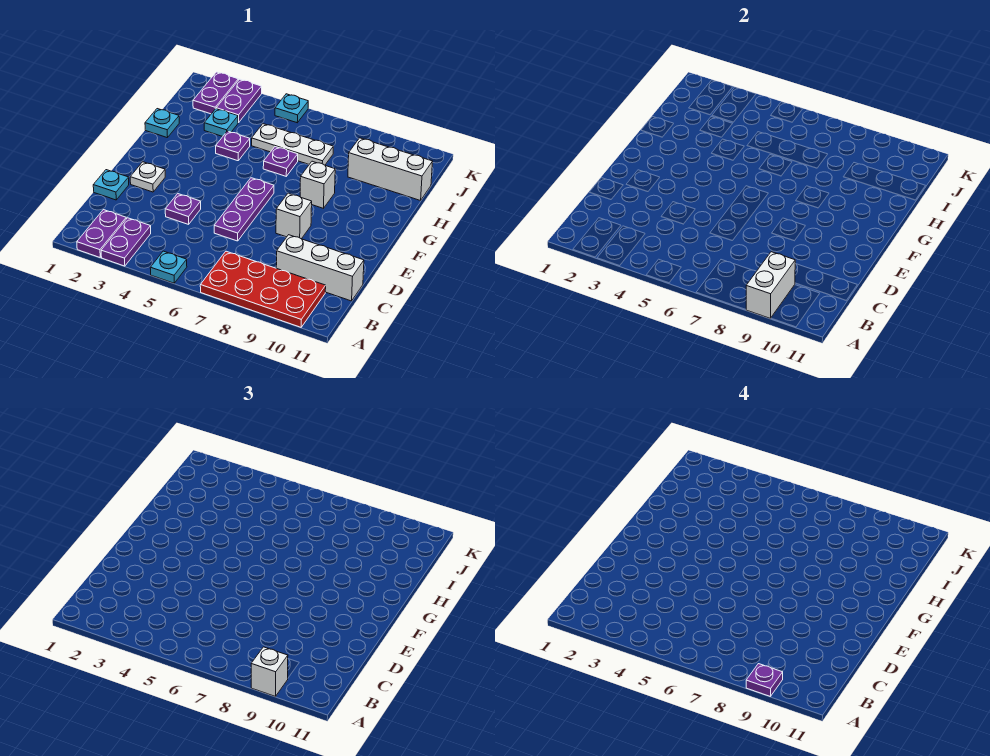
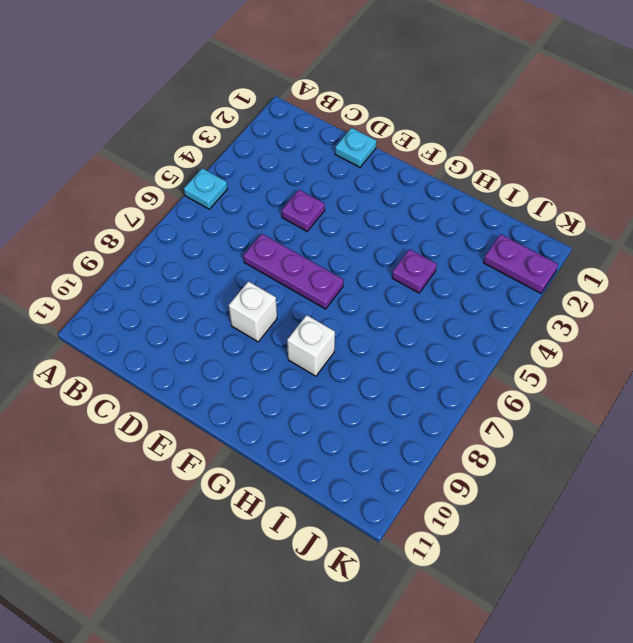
none -> purple plate A2:B2 level 1
none -> purple plate A3:B3 level 1
none -> red plate A7:B10 level 1

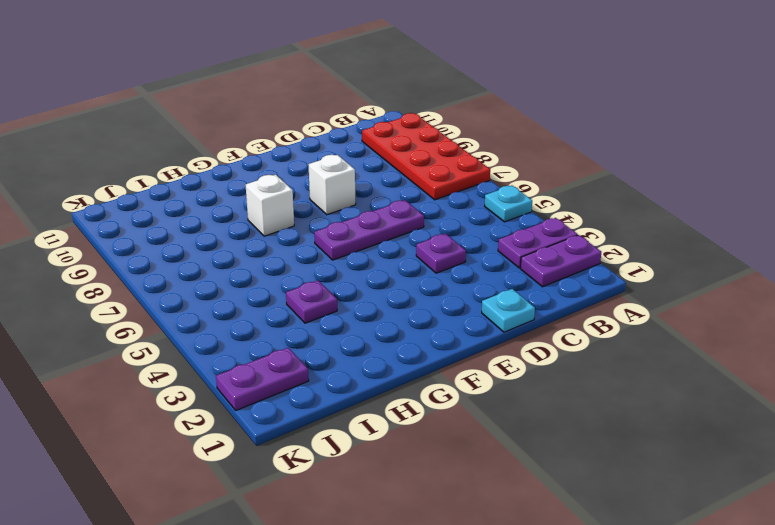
none -> white brick C9:C11 level 1
none -> white plate E2 level 1
none -> cyan plate H1 level 1

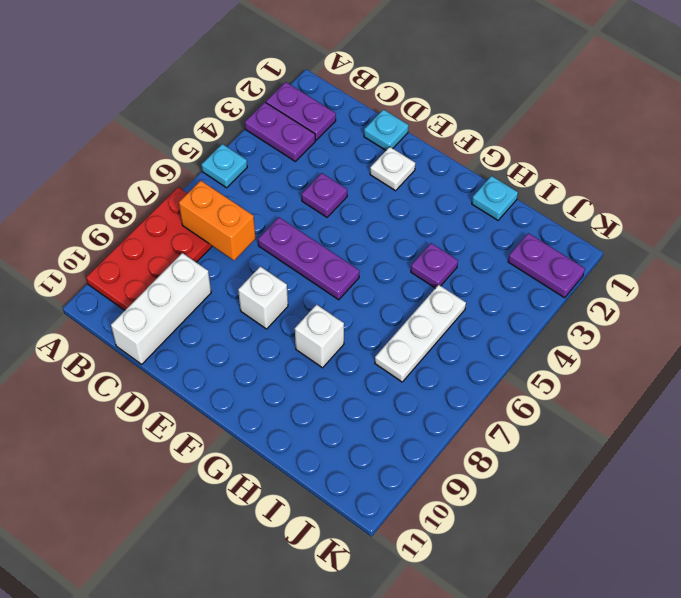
orange brick B7:C7 level 2 -> none
none -> purple plate H6 level 1
none -> cyan plate I3 level 1
none -> white brick I9:I11 level 1

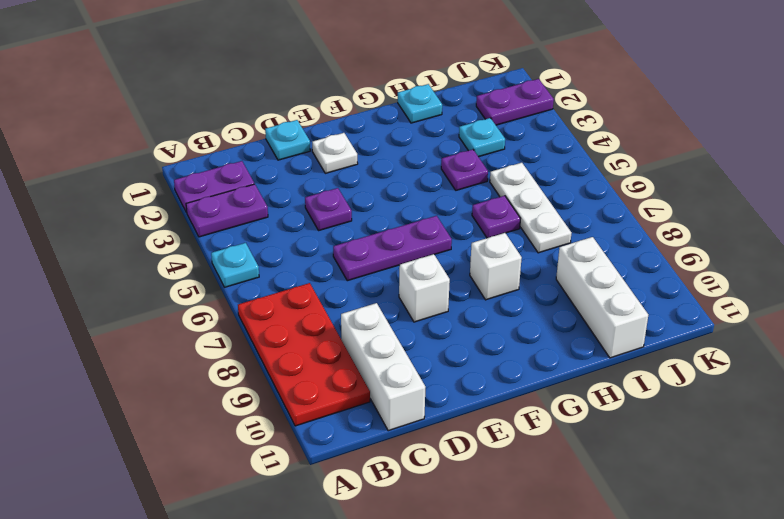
none -> purple plate J3:K3 level 1
none -> cyan plate K5 level 1
none -> white brick A9:B9 level 2

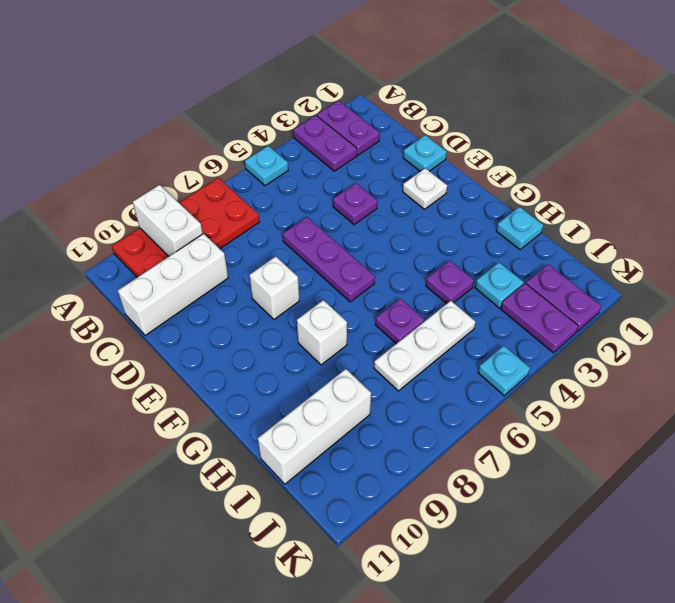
none -> white brick A9 level 3
none -> purple plate A9 level 4

